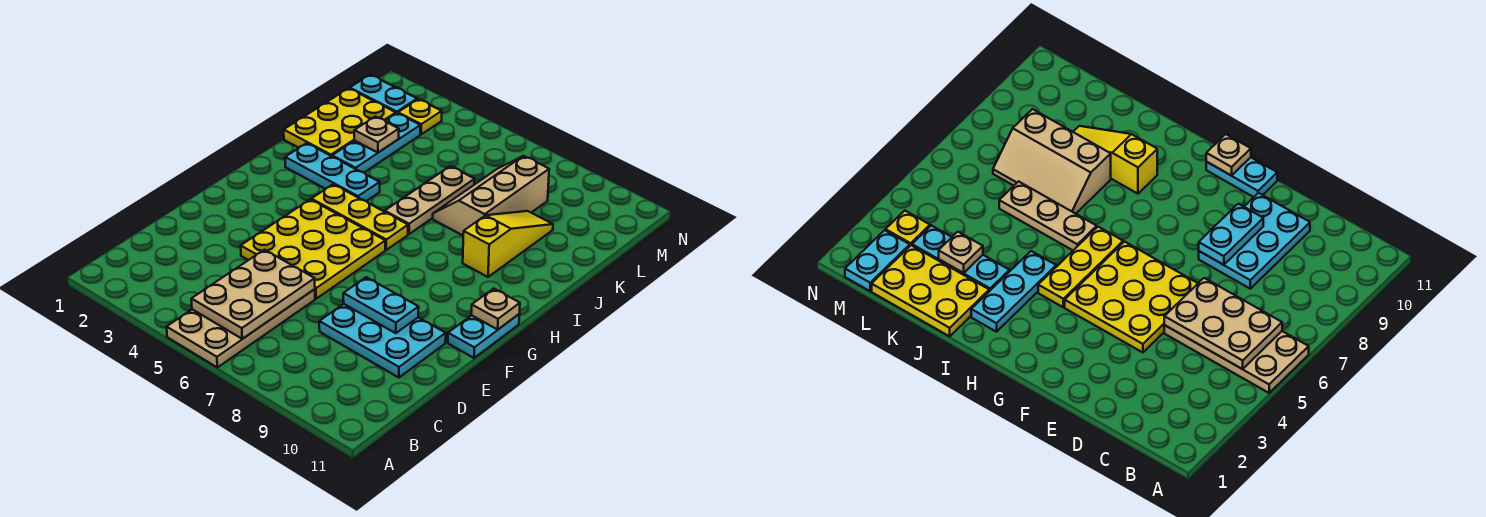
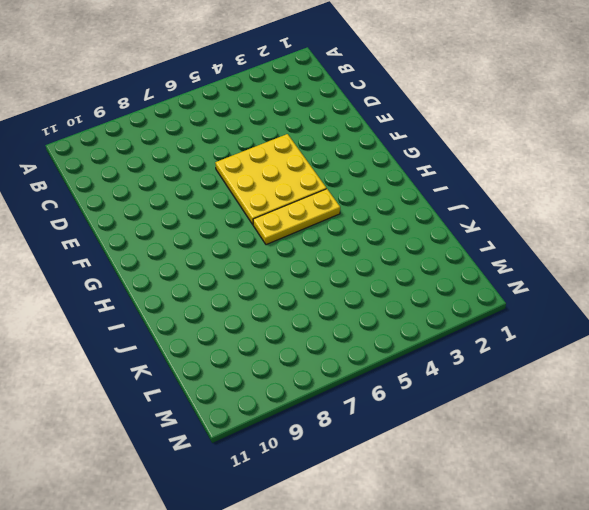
none -> tan plate A5:D6 level 1
none -> cyan plate D8:E10 level 1
none -> cyan plate F11:G11 level 1

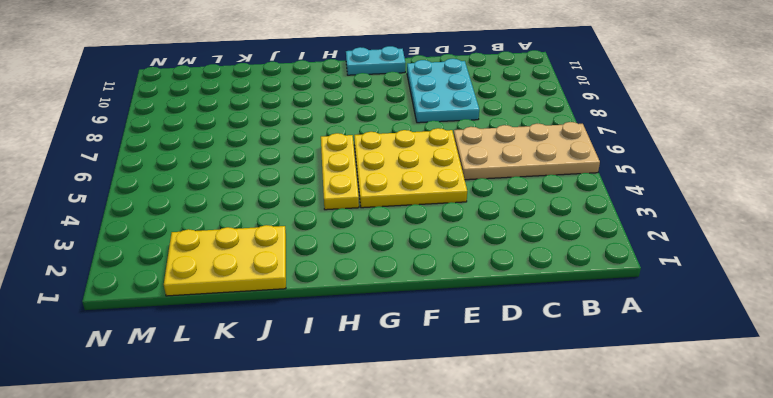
none -> cyan plate I2:I4 level 1
none -> tan plate I6:K6 level 1
none -> yellow slope I9:K9 level 1 top I

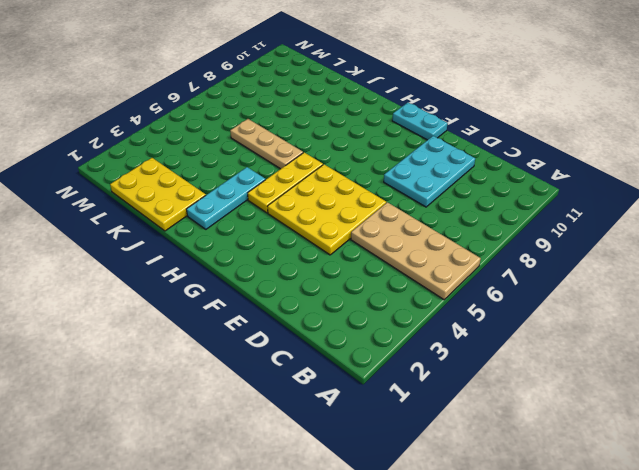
none -> yellow slope I9:K9 level 1 top I
none -> cyan plate J3:L3 level 1
none -> tan slope J7:L8 level 1 top 8

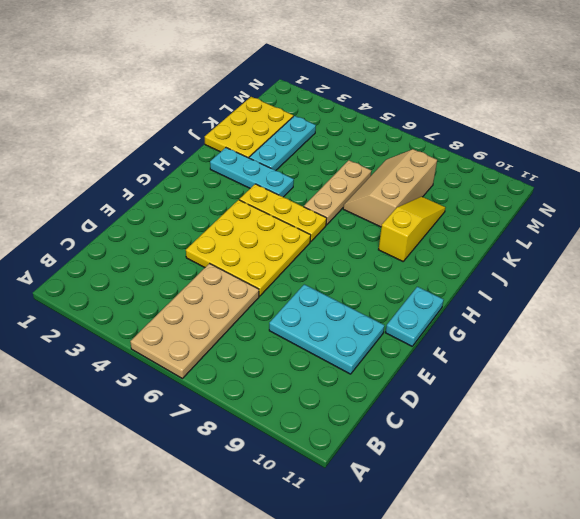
none -> cyan plate M1:M2 level 1
none -> yellow plate M3 level 1
none -> tan plate B5:D6 level 2

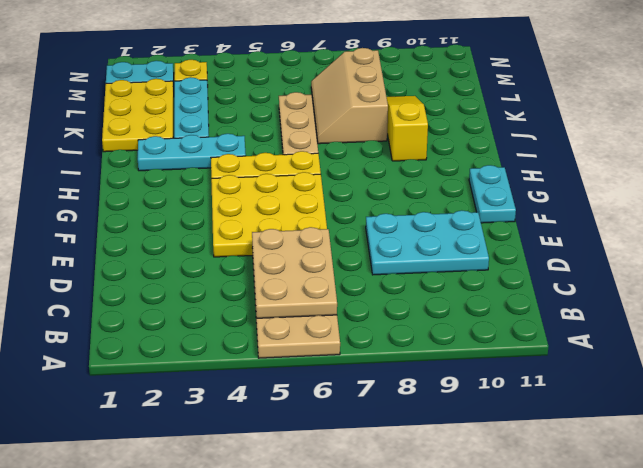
none -> cyan plate E8:E9 level 2
none -> tan plate G11 level 2
none -> tan plate K3 level 2

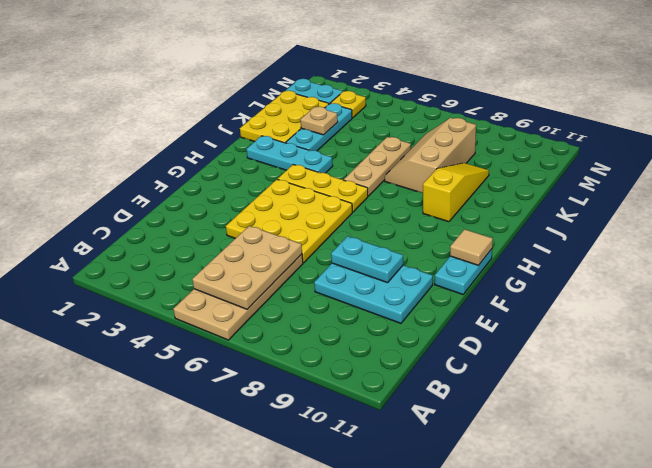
tan tile G11 level 2 -> tan plate G11 level 2

